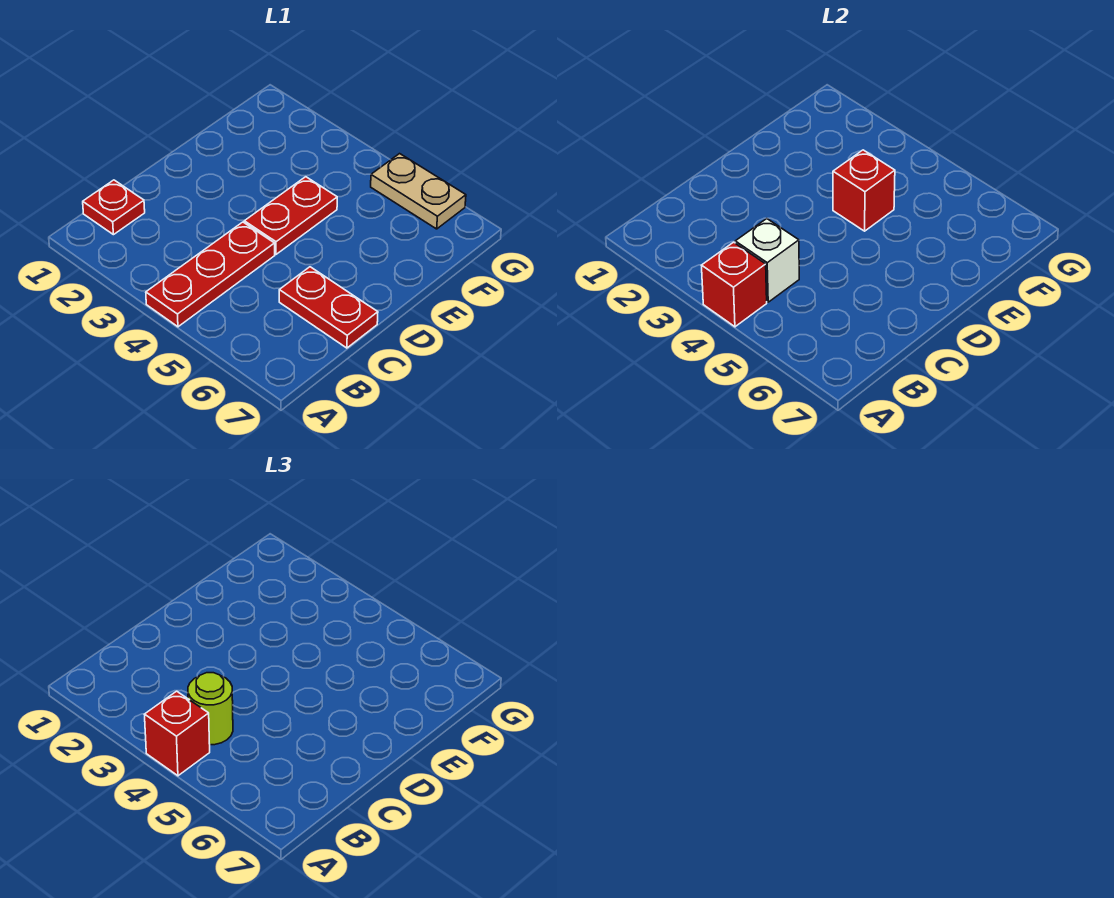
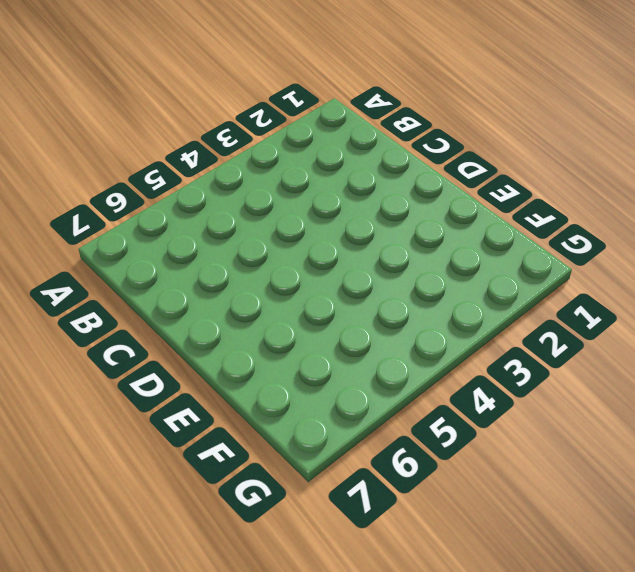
none -> red plate A4:C4 level 1
none -> red plate B1 level 1

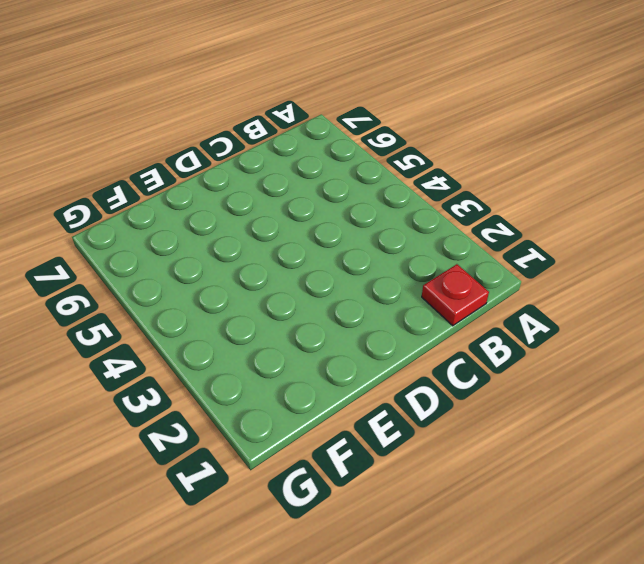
none -> red plate A4:C4 level 1
none -> red plate C6:C7 level 1

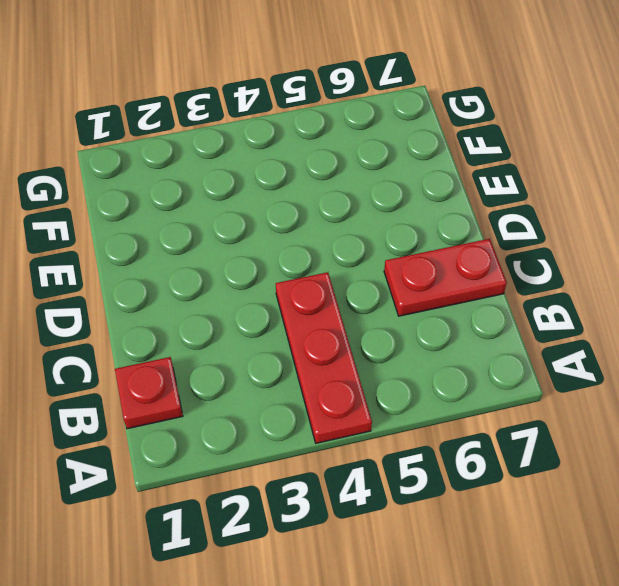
none -> red plate D4:E4 level 1
none -> tan plate G5:G6 level 1

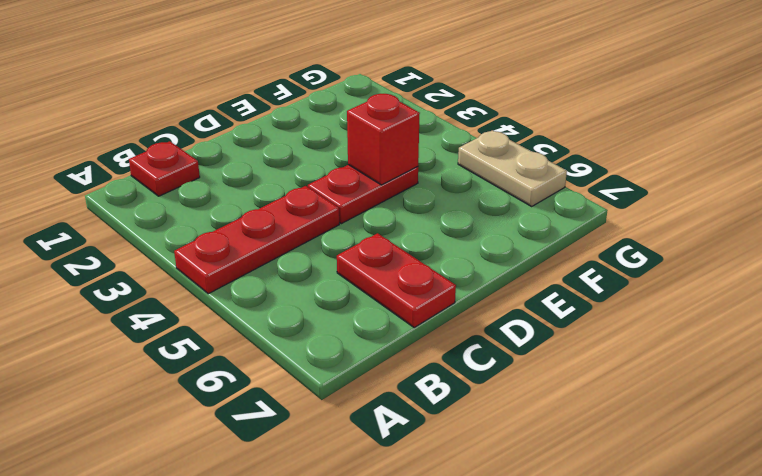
none -> red brick A4 level 2
none -> white brick B4 level 2

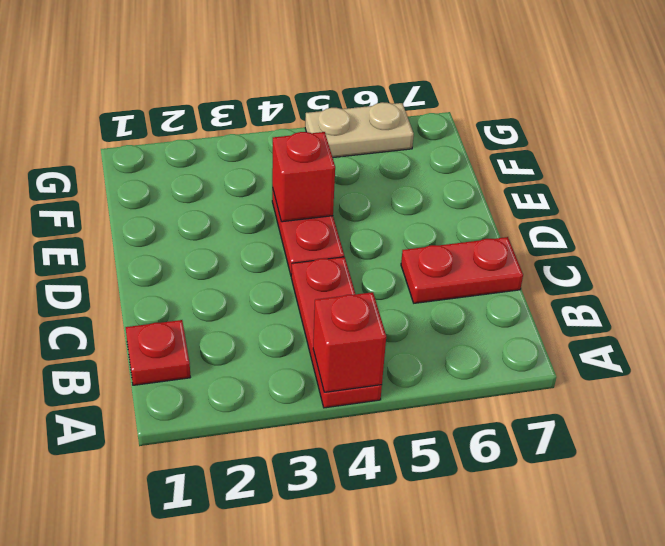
none -> white brick B4 level 2
none -> red brick A4 level 3

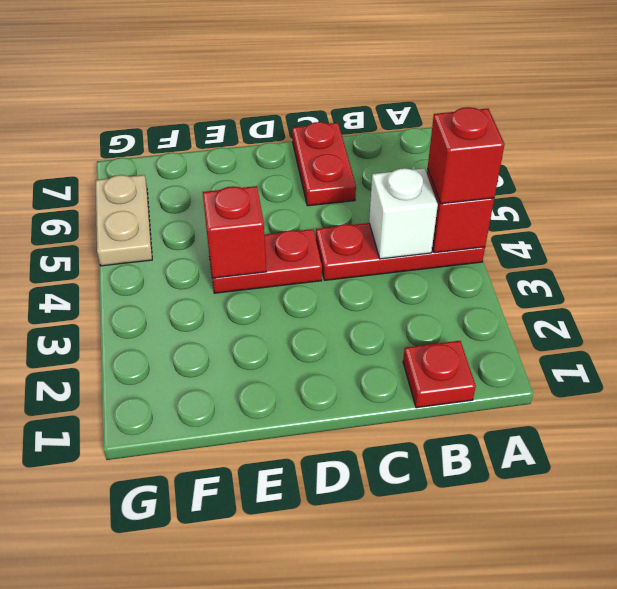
none -> lime round brick B4 level 3

